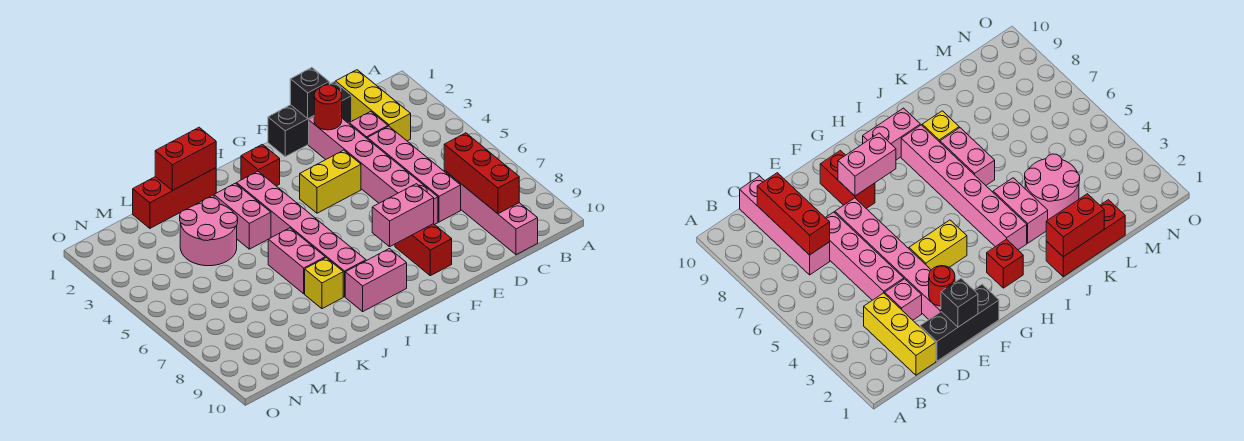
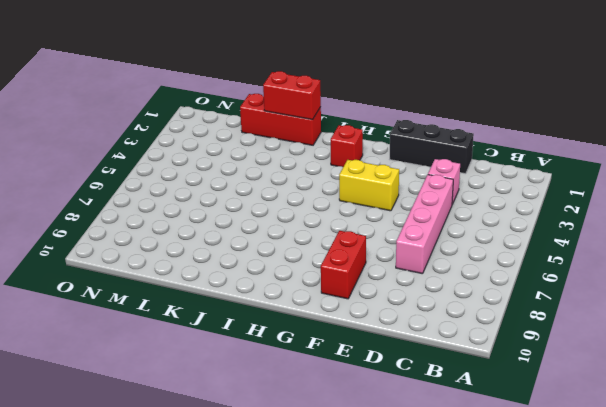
none -> yellow brick C1:C3 level 1
none -> pink brick C7:C10 level 1
none -> pink brick E2:E7 level 1

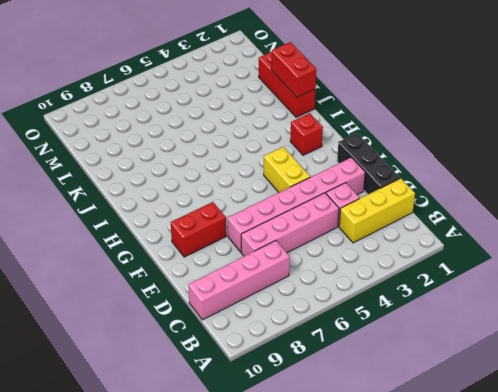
none -> pink brick H9:I9 level 1
none -> pink brick I3:I8 level 1
none -> pink brick J3:J4 level 1

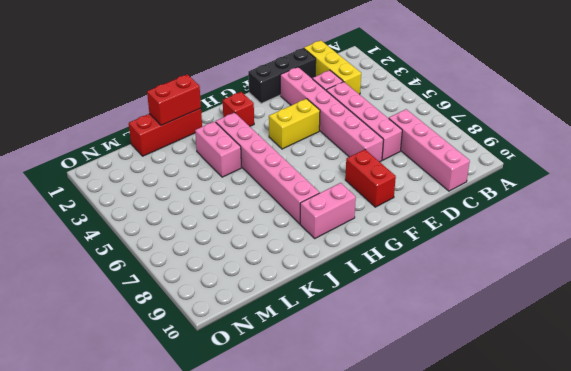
none -> pink brick J6:J7 level 1
none -> yellow brick J8 level 1
none -> pink round brick K3:L4 level 1

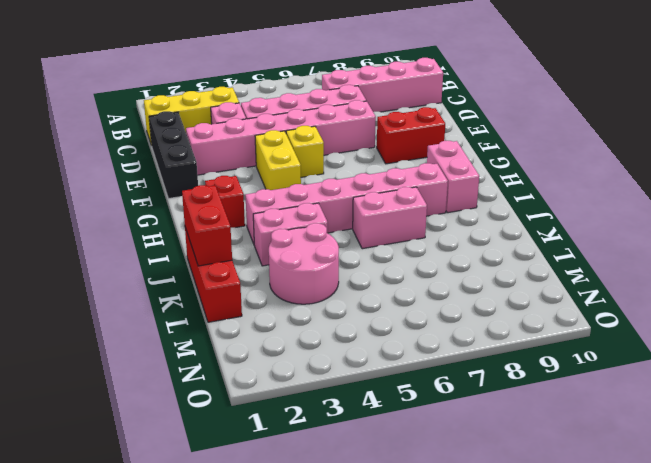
yellow brick F5 level 1 -> yellow brick J8 level 1
none -> red brick C7:C9 level 2
none -> black brick E1 level 2
none -> red round brick E2 level 2

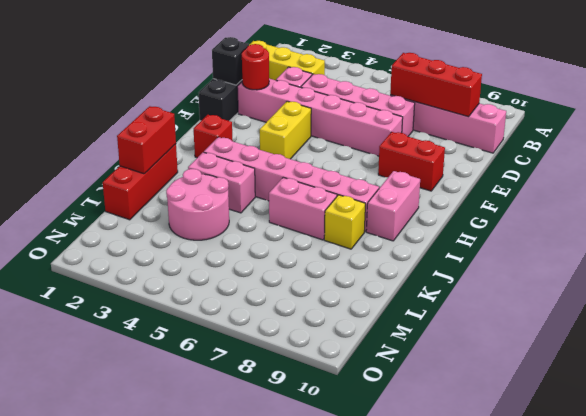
none -> pink brick F8:G8 level 2

